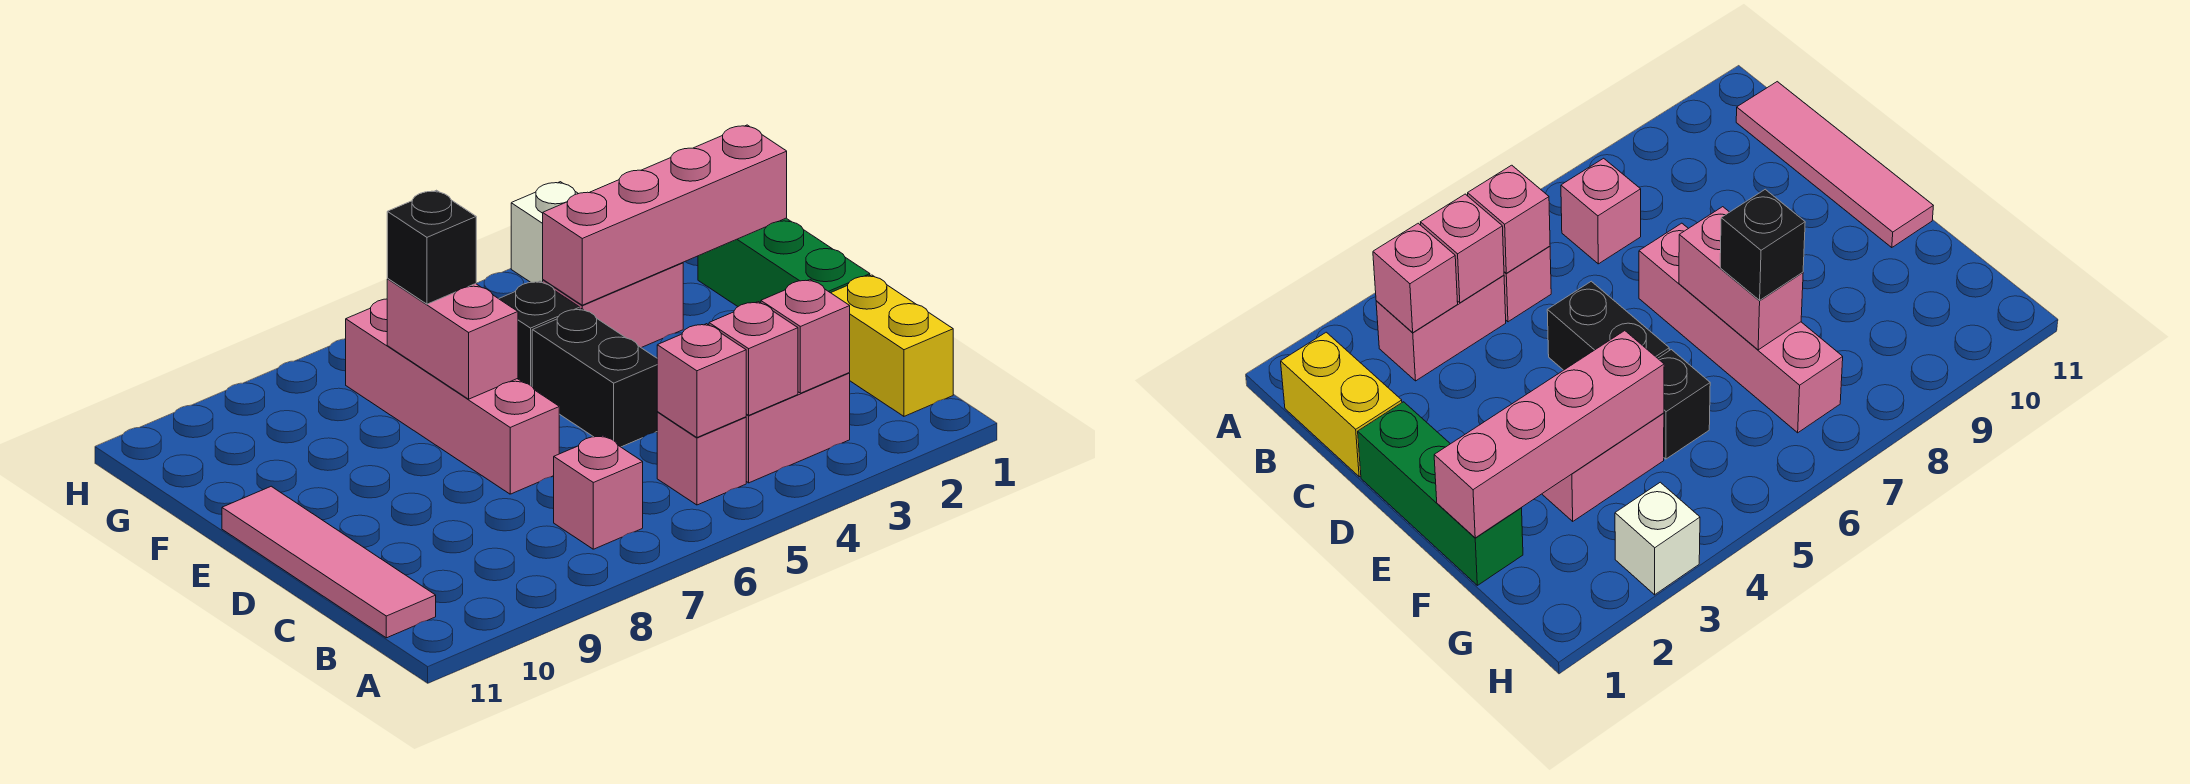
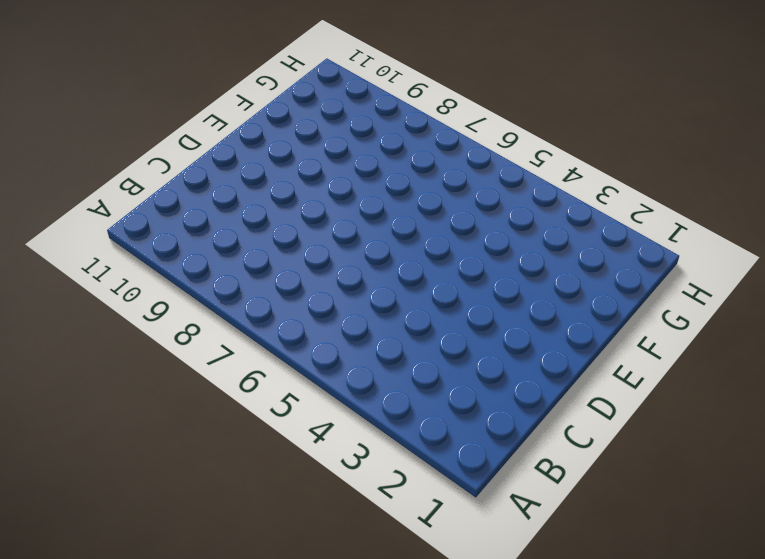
none -> yellow brick B1:C1 level 1
none -> pink brick B3:B4 level 1
none -> pink brick B5 level 1

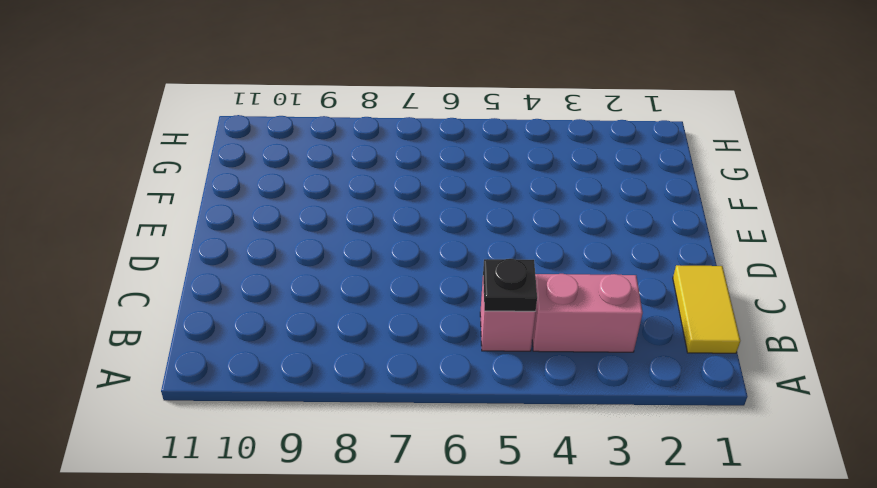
yellow tile B1:C1 level 1 -> yellow brick B1:C1 level 1
black plate B5 level 2 -> pink brick B5 level 2
none -> pink brick B7 level 1
none -> pink tile B11:E11 level 1
none -> green brick D1:F1 level 1

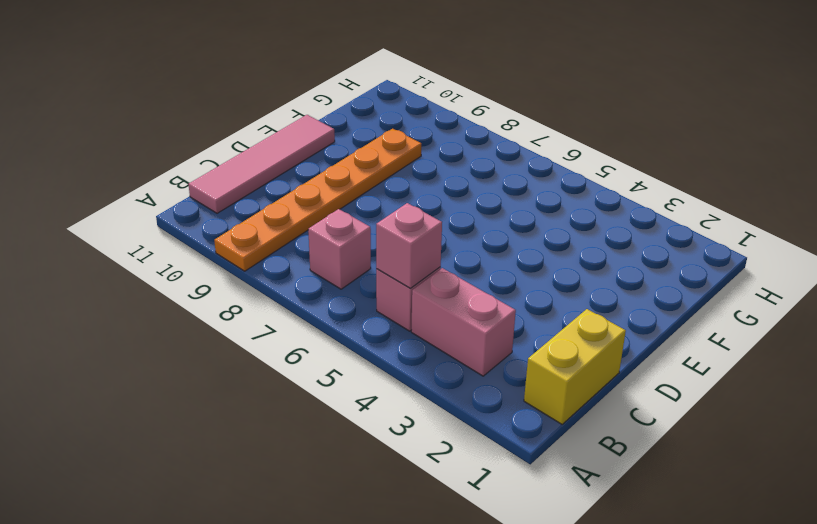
orange plate A9:F9 level 1 -> none
none -> green brick D1:F1 level 1
none -> black brick D5:E5 level 1
none -> pink brick D7:G7 level 1

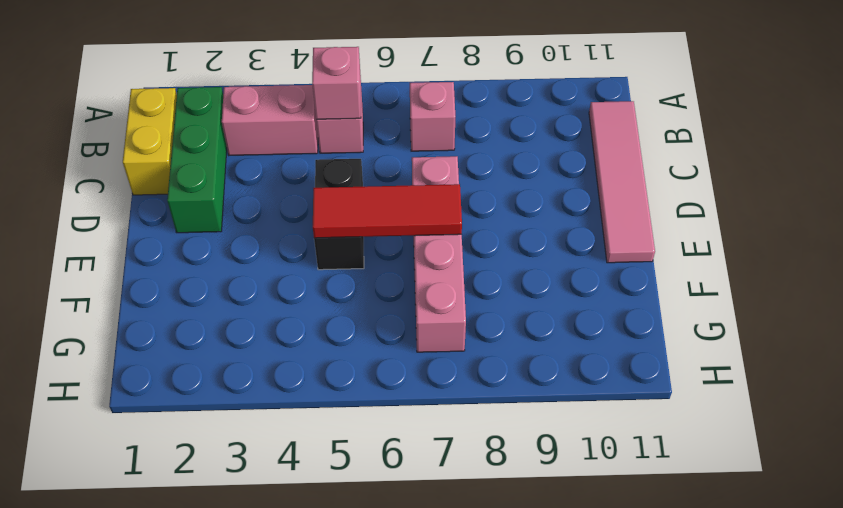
green brick B2:D2 level 1 -> green brick D1:F1 level 1
red tile E5:E7 level 2 -> pink brick E7:F7 level 2
none -> pink brick F3:F4 level 1
none -> black brick F5 level 1
none -> white brick H3 level 1

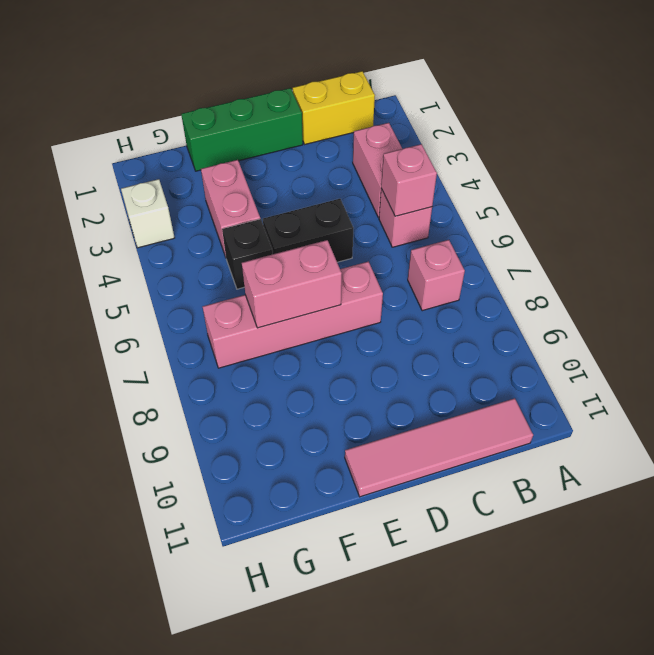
none -> pink brick B3 level 2
none -> pink brick B4 level 2
none -> pink brick F1:F4 level 2

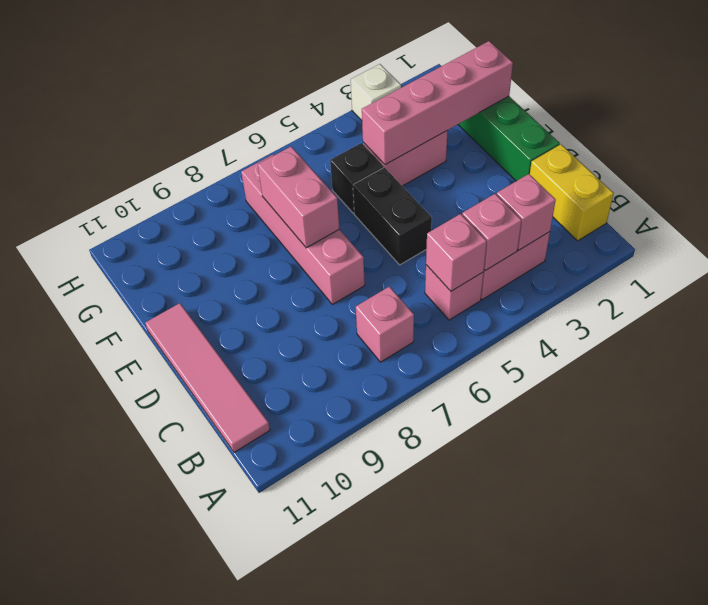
none -> black brick F7 level 3

